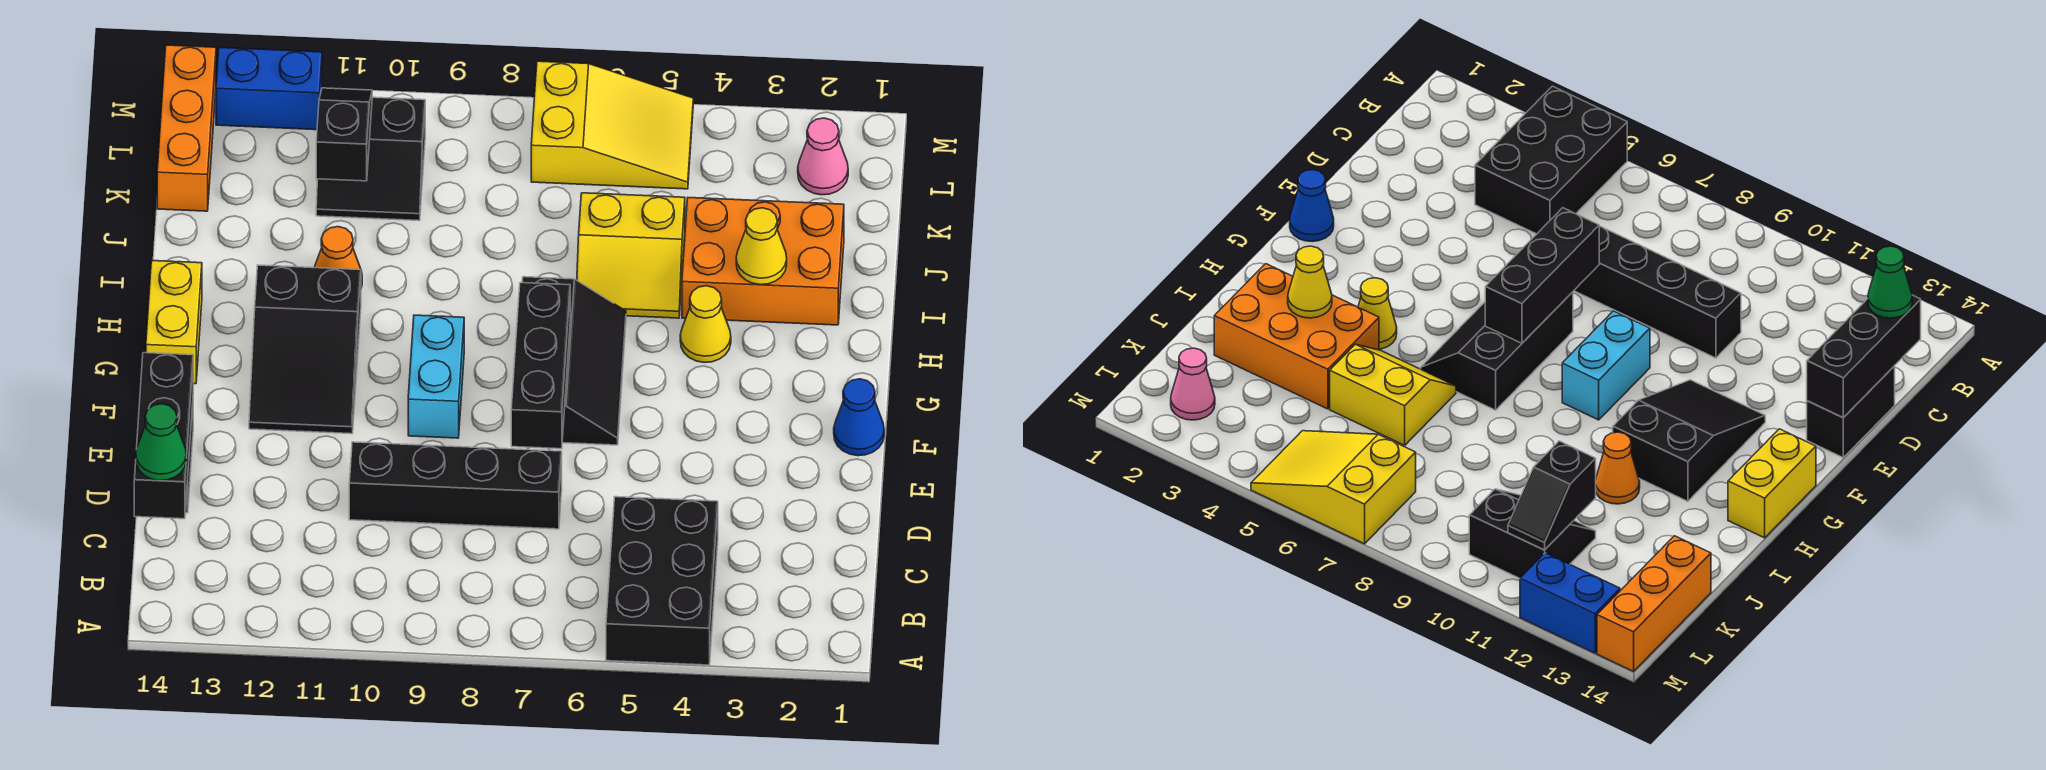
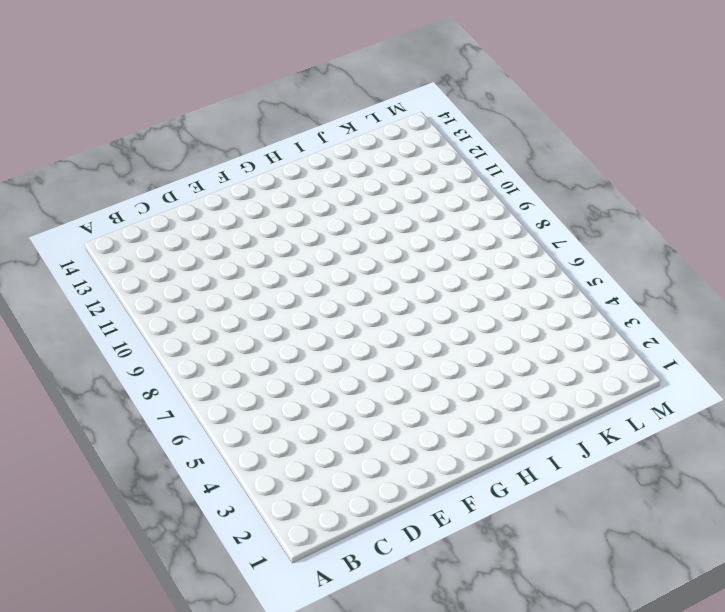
none -> black brick A4:C5 level 1
none -> black brick D7:D10 level 1
none -> black brick D14:E14 level 1

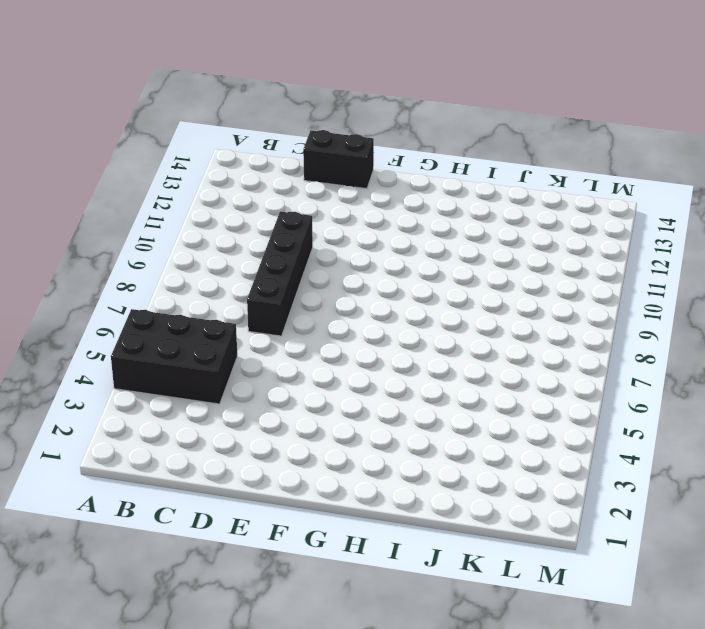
none -> blue cone F1 level 1
none -> black slope F6:H7 level 1 top 7
none -> cyan brick F9:G9 level 1

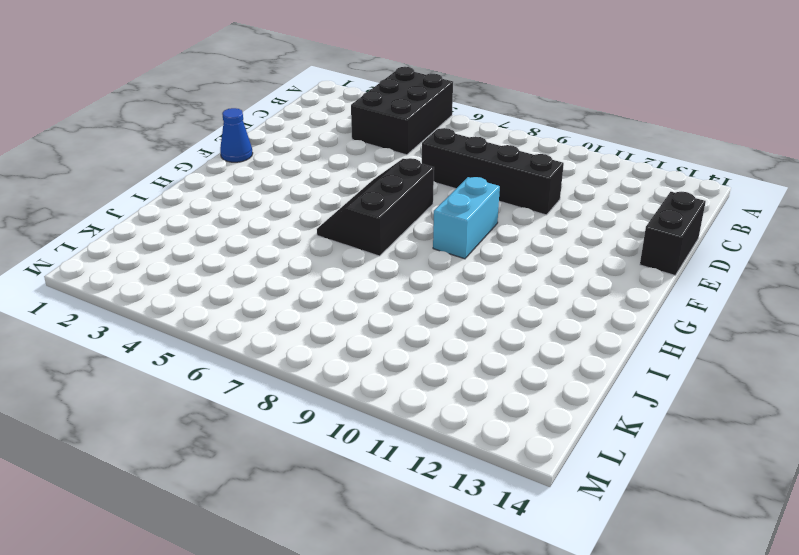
none -> black slope F11:H12 level 1 top H
none -> yellow brick G14:H14 level 1
none -> yellow cone H4 level 1

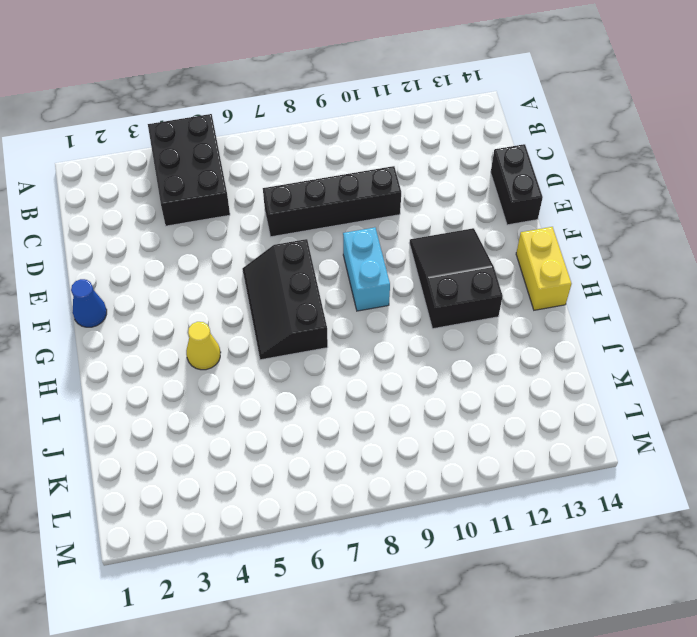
none -> orange brick I2:J4 level 1
none -> yellow slope I5:J6 level 1 top J
none -> orange cone I11 level 1

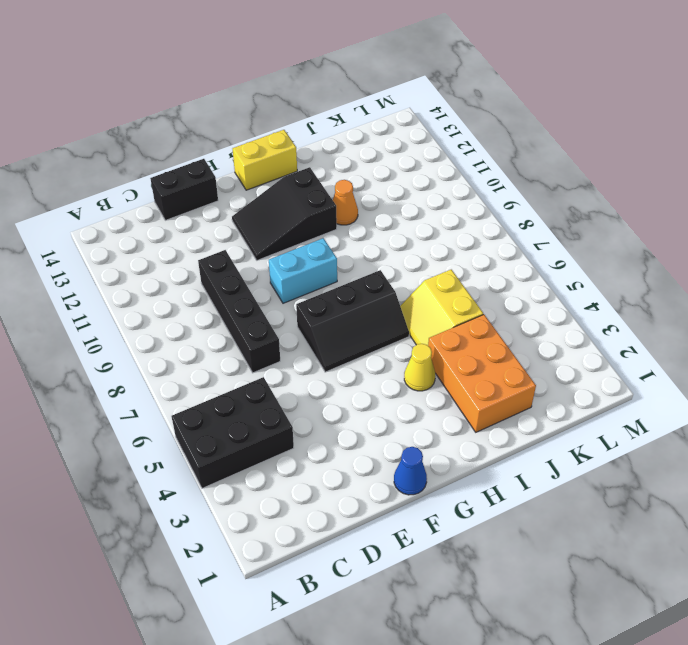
none -> black slope K10:L11 level 1 top L
none -> orange brick K14:M14 level 1
none -> pink cone L2 level 1

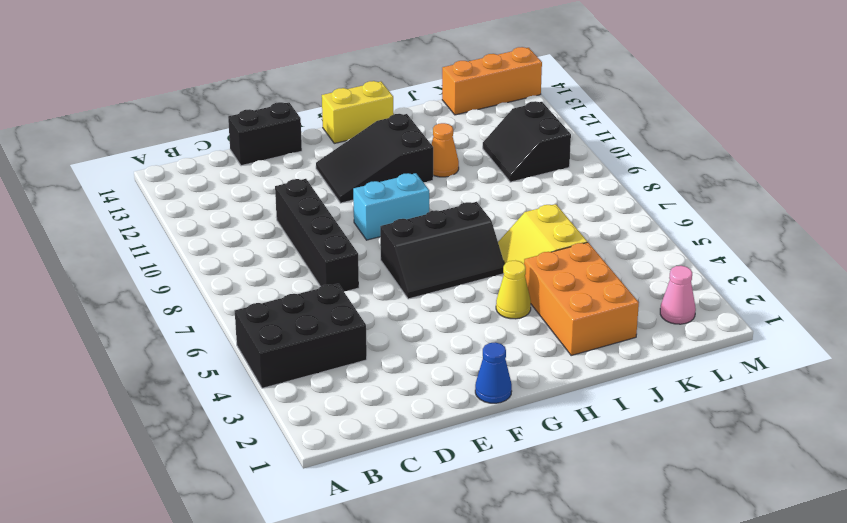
none -> yellow slope L5:M7 level 1 top 7
none -> blue brick M12:M13 level 1
none -> black brick C14:E14 level 2

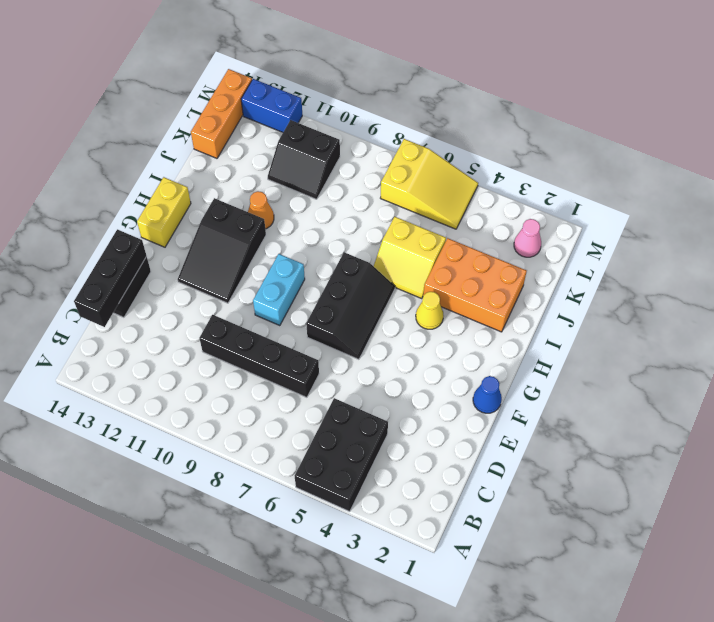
none -> black brick E7:G7 level 2
none -> yellow cone I3 level 2
none -> black slope K11:L11 level 2 top K

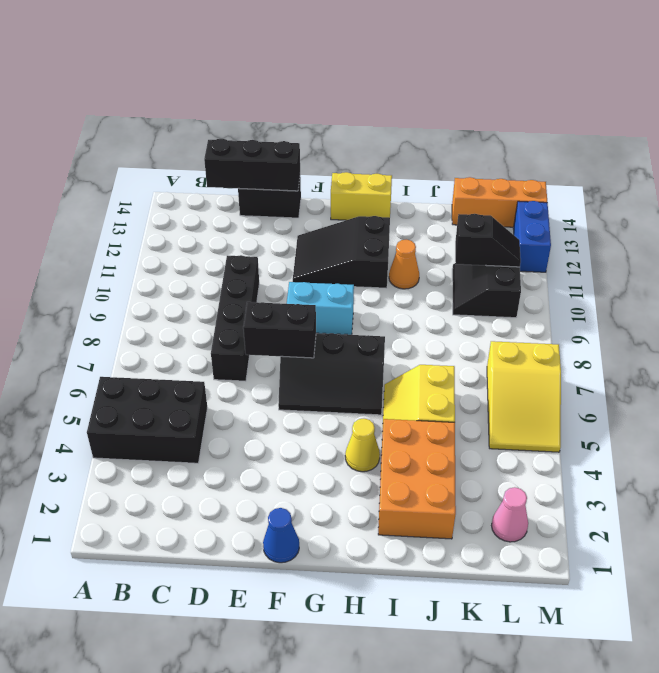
black brick E7:F7 level 2 -> black brick E7:G7 level 2
none -> yellow cone I3 level 2
none -> green cone C14 level 3

